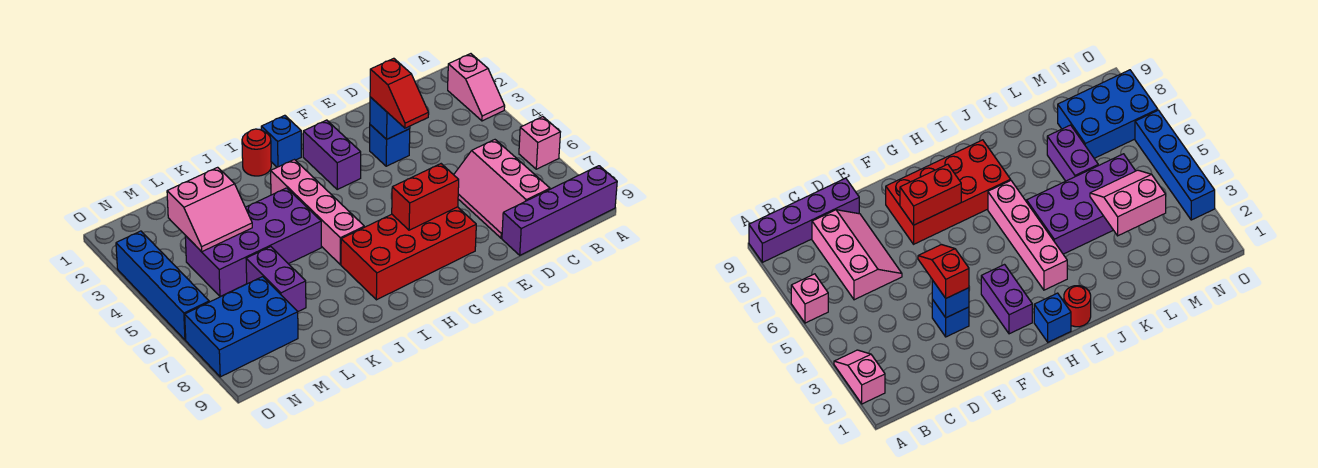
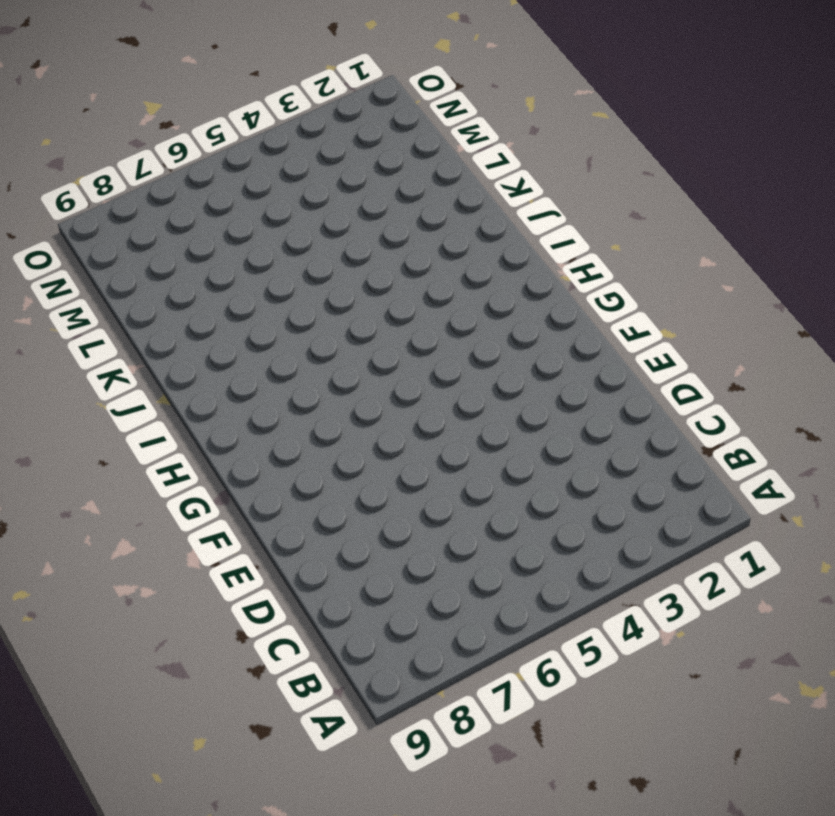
none -> pink slope A2:A3 level 1 top 2
none -> pink brick A6 level 1
none -> purple brick A9:D9 level 1

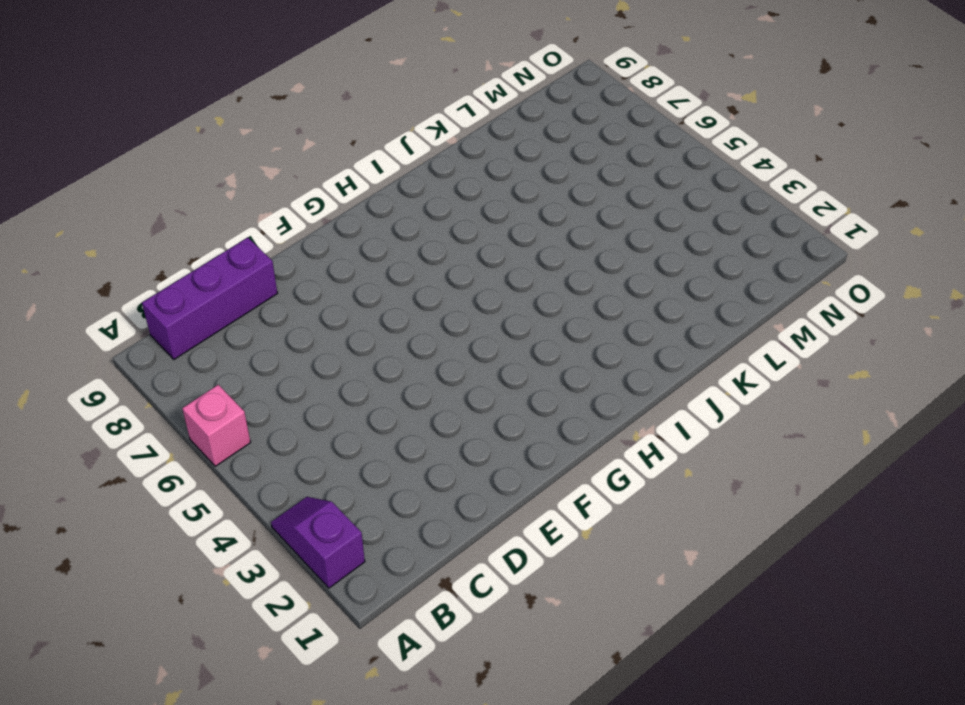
purple slope A2:A3 level 1 top 2 -> pink slope A2:A3 level 1 top 2
purple brick B9:D9 level 1 -> purple brick A9:D9 level 1
none -> pink slope C6:D8 level 1 top C
none -> blue brick E3 level 1
none -> red brick F7:I8 level 1

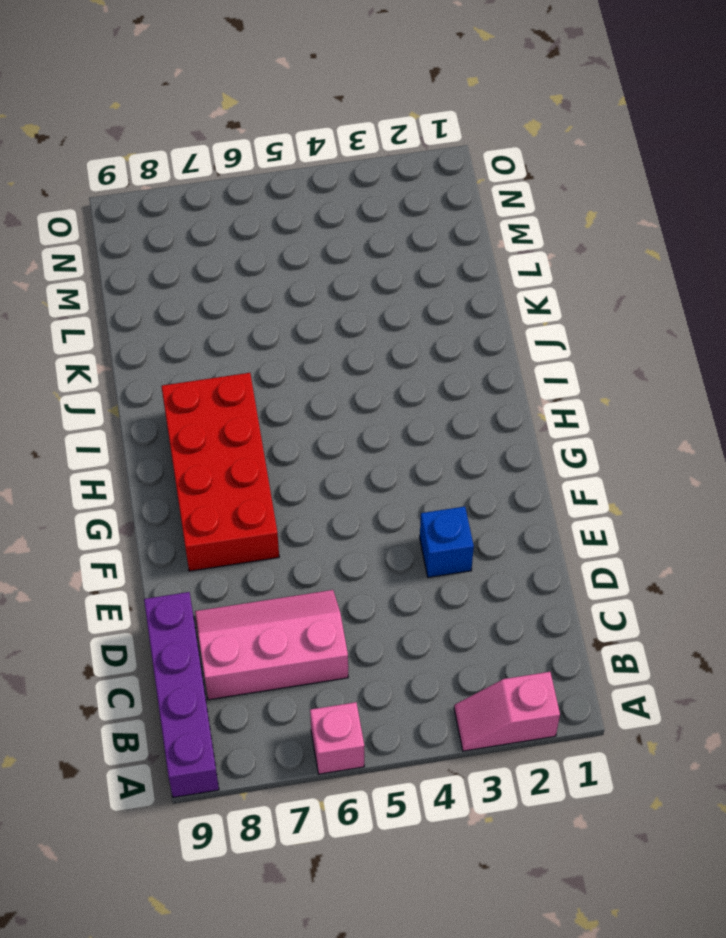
none -> purple brick G2:G3 level 1
none -> blue brick H1 level 1
none -> red round brick I1 level 1

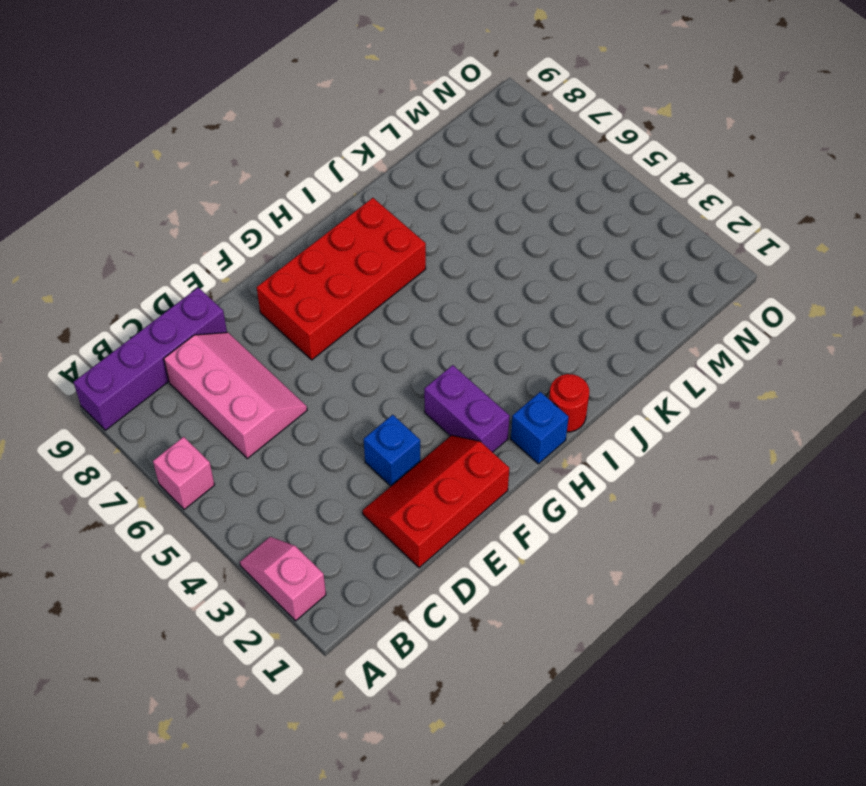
red slope D1:F2 level 1 top 1 -> none
none -> pink brick I3:I6 level 1
none -> purple brick J4:M5 level 1
none -> purple brick L6:L7 level 1

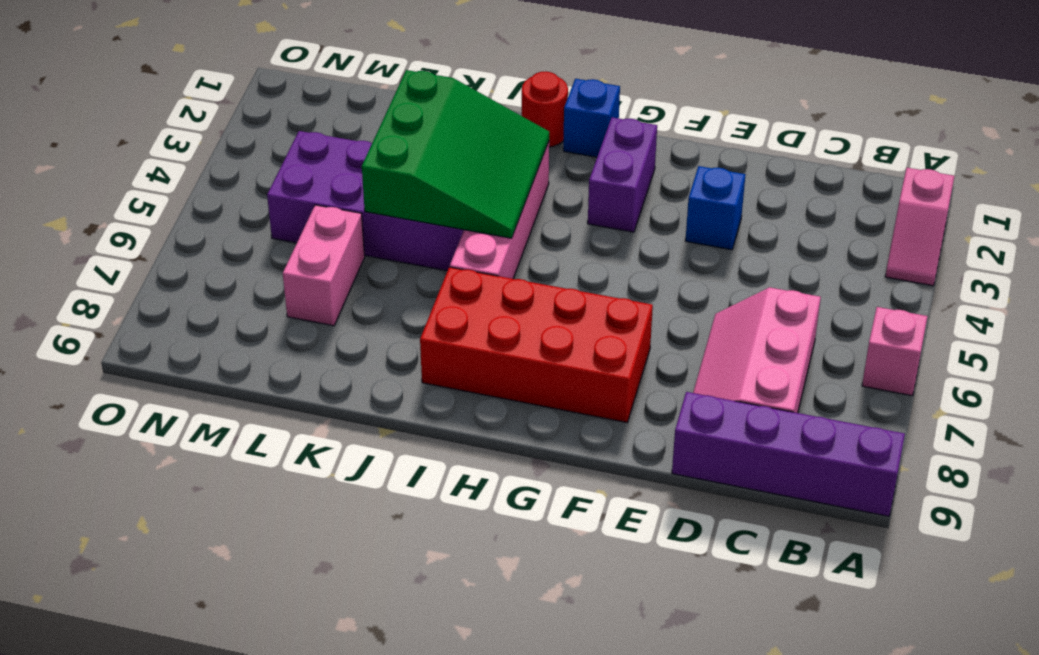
green slope I3:K5 level 2 top K -> none
pink brick L6:L7 level 1 -> purple brick L6:L7 level 1
none -> blue brick M7:O8 level 1
none -> blue brick O3:O6 level 1
none -> blue brick E3 level 2

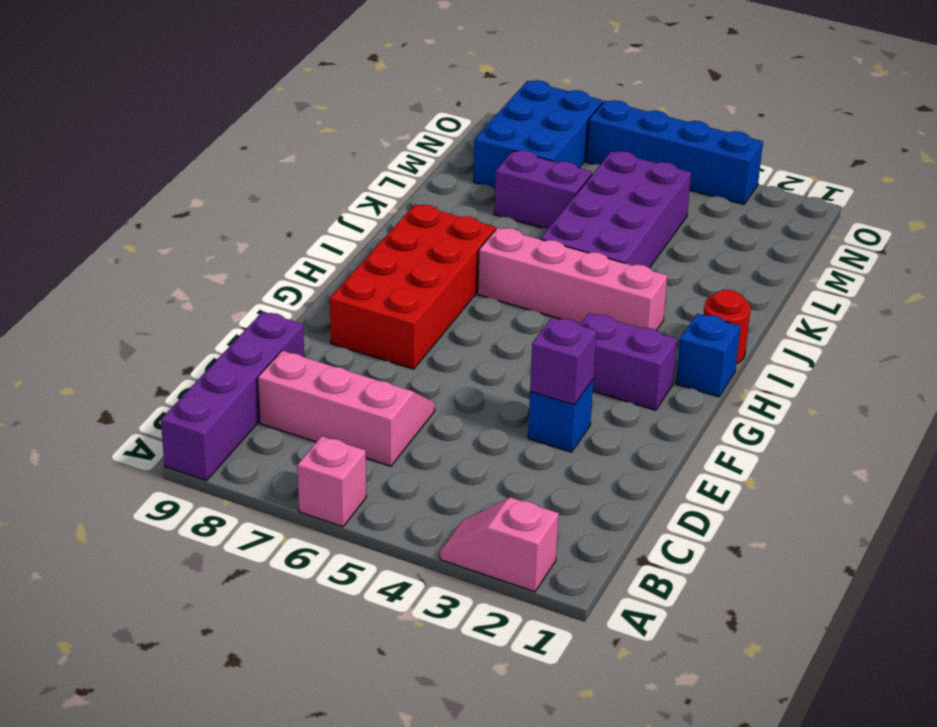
purple brick E3 level 2 -> blue brick E3 level 2
none -> red brick F7:G7 level 2
none -> pink slope L3:M4 level 2 top 3
none -> red slope E3:E4 level 3 top 3

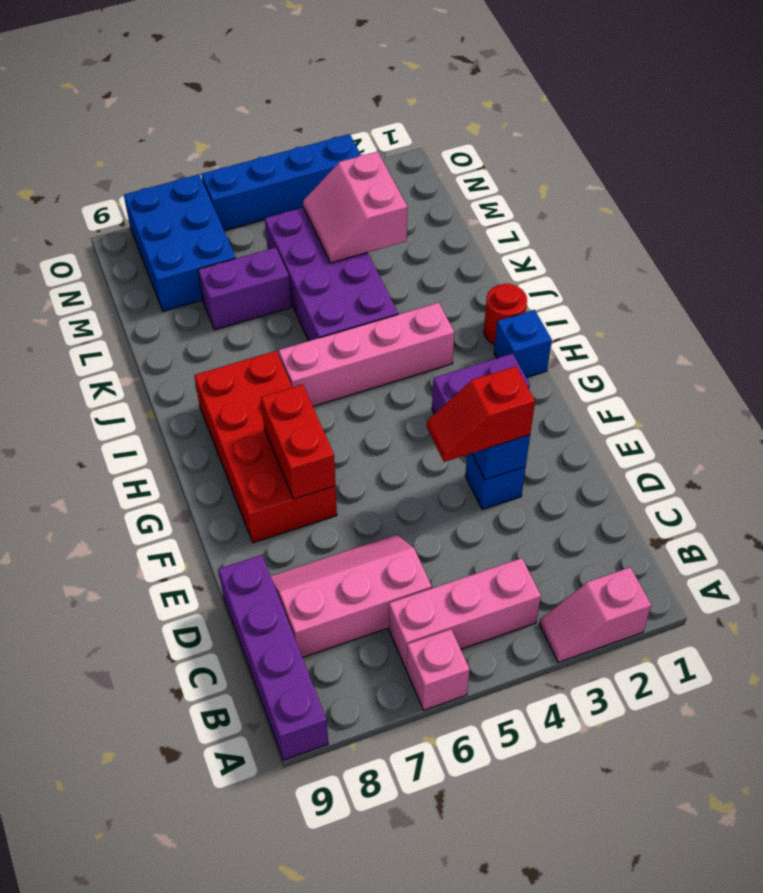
pink brick B4:B6 level 1 -> none

